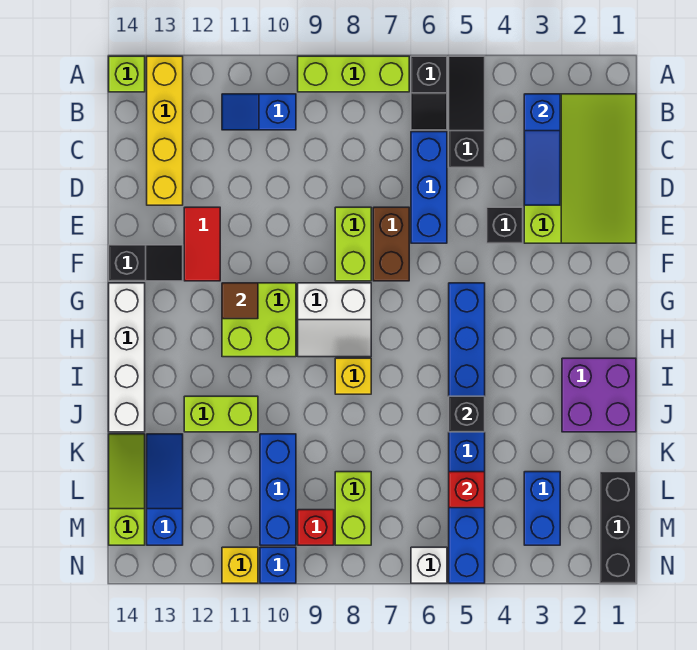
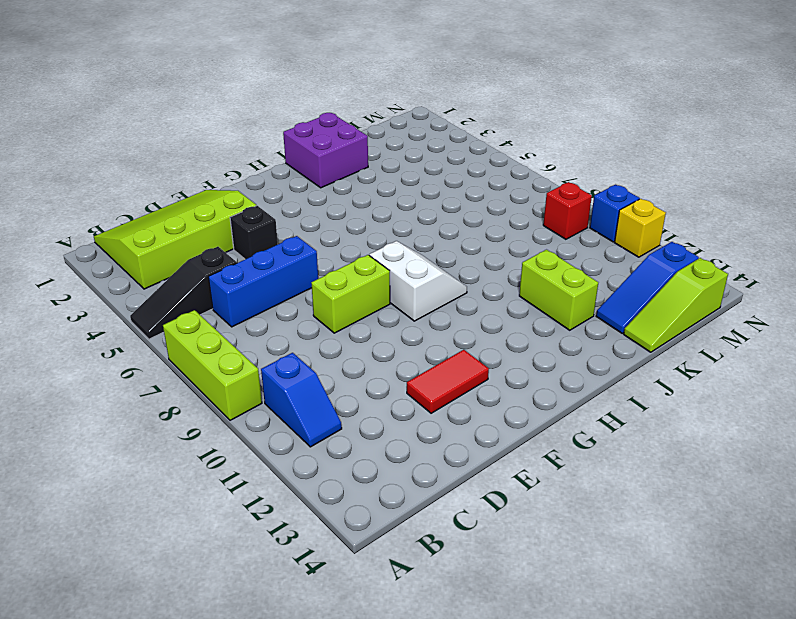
none -> black slope A6:B6 level 1 top A
none -> yellow brick A13:D13 level 1
none -> lime brick A14 level 1
none -> brown brick E7:F7 level 1

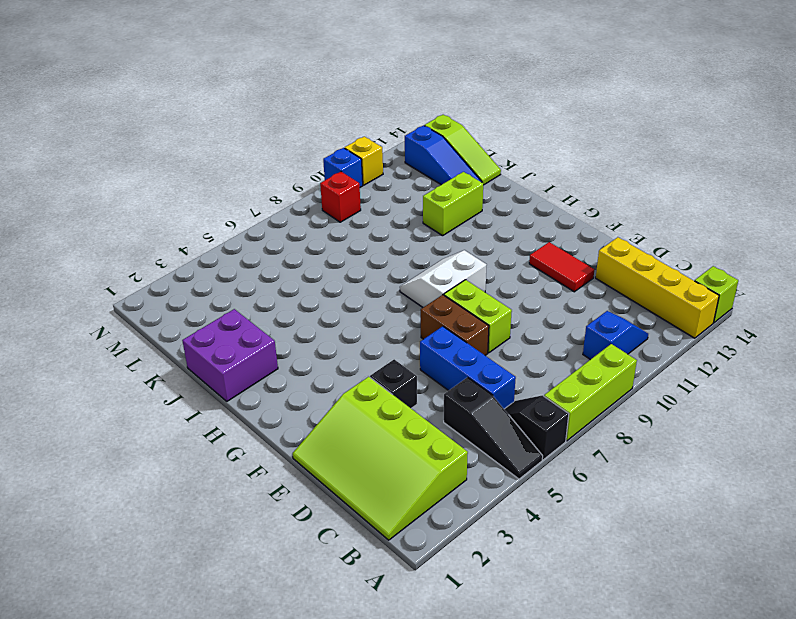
none -> black slope F13:F14 level 1 top 14
none -> blue brick G5:N5 level 1
none -> lime brick G10:H11 level 1
none -> white brick G14:J14 level 1

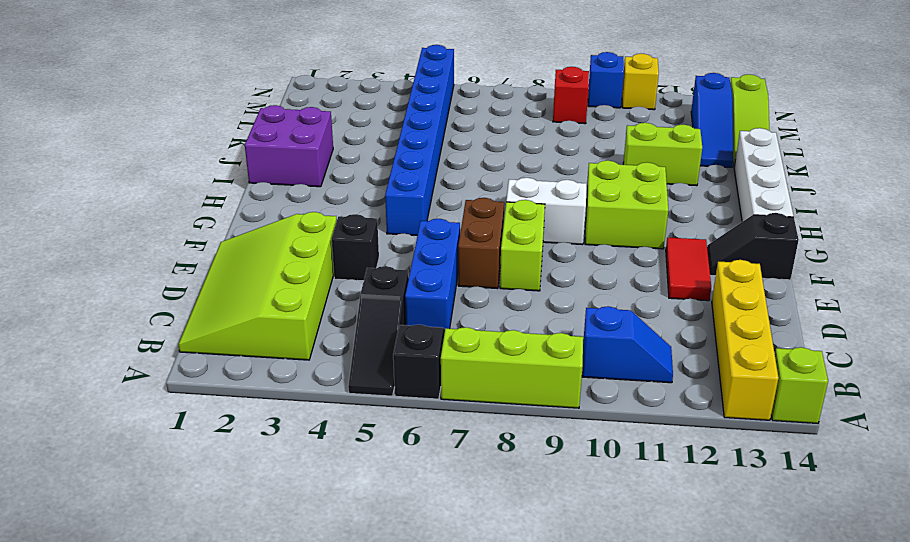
none -> yellow brick I8 level 1
none -> blue brick K10:M10 level 1
none -> black brick L1:N1 level 1
none -> blue brick L3:M3 level 1

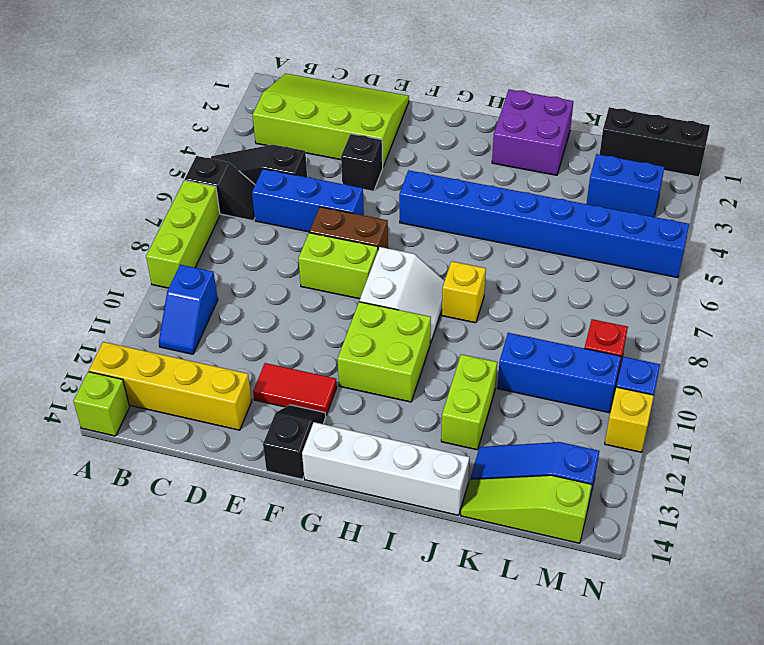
none -> lime brick L8:M8 level 1
none -> white brick N6 level 1
none -> blue slope B3:D3 level 2 top B
none -> brown tile G11 level 2

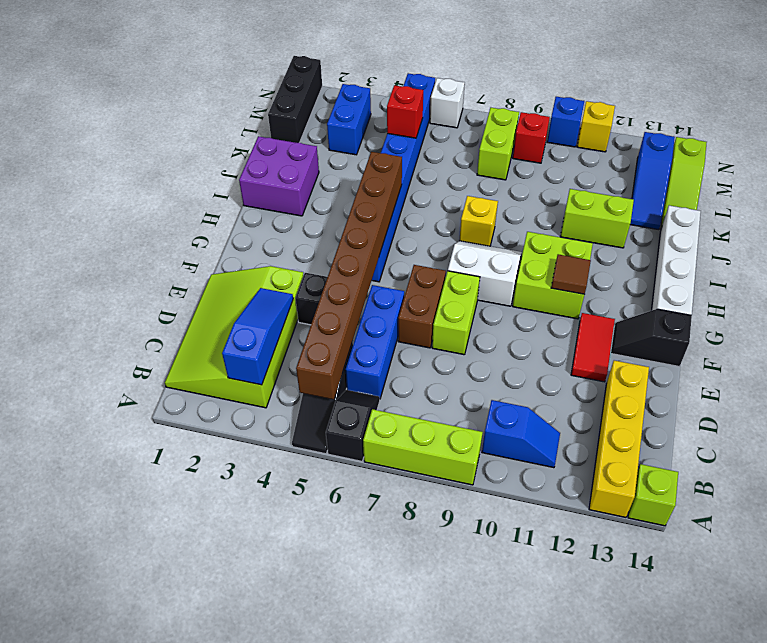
brown brick B5:I5 level 2 -> none
none -> blue brick K10:M10 level 1
none -> black brick J5 level 2

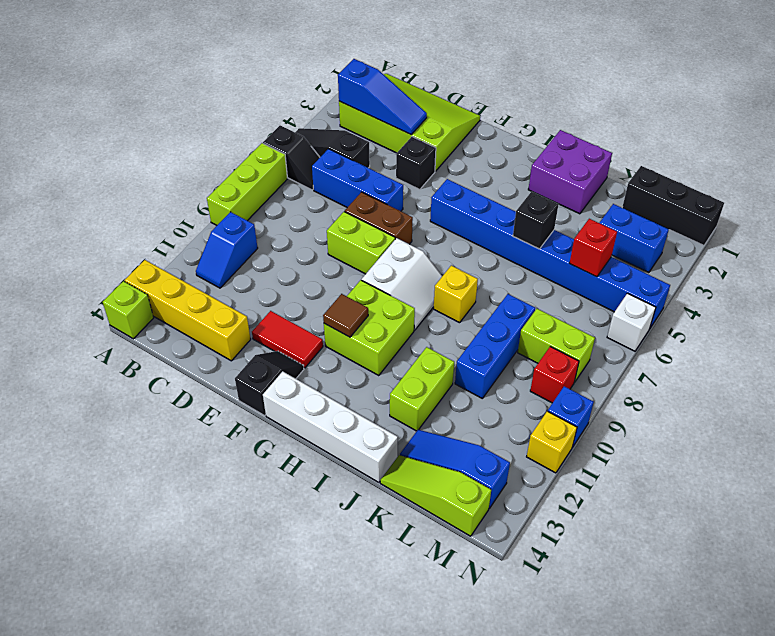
blue brick K8:K10 level 1 -> blue brick K10:M10 level 1

